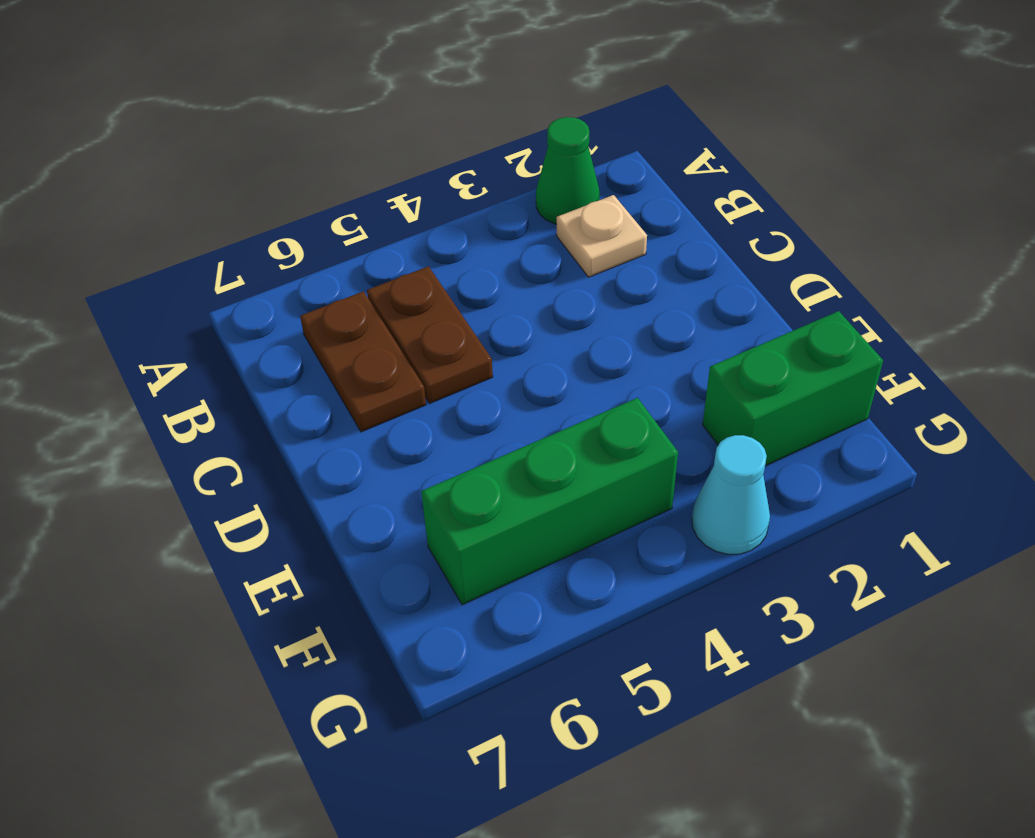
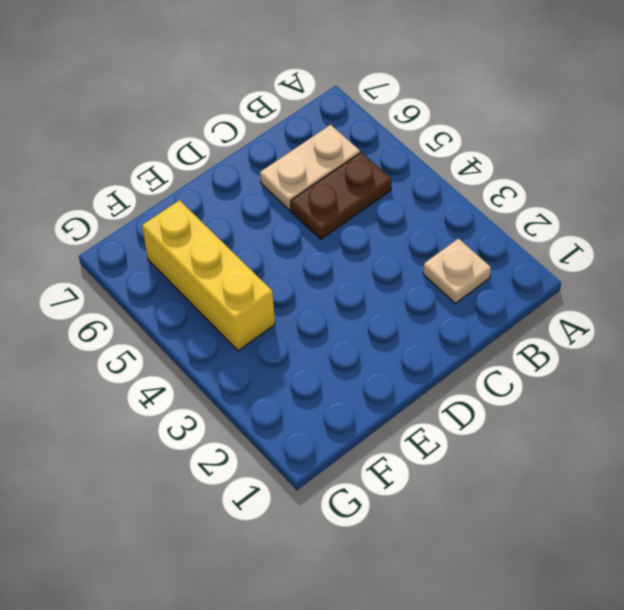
tan plate B6:C6 level 1 -> brown plate B6:C6 level 1
yellow brick F4:F6 level 1 -> green brick F4:F6 level 1
none -> green cone A2 level 1
none -> green brick F1:F2 level 1

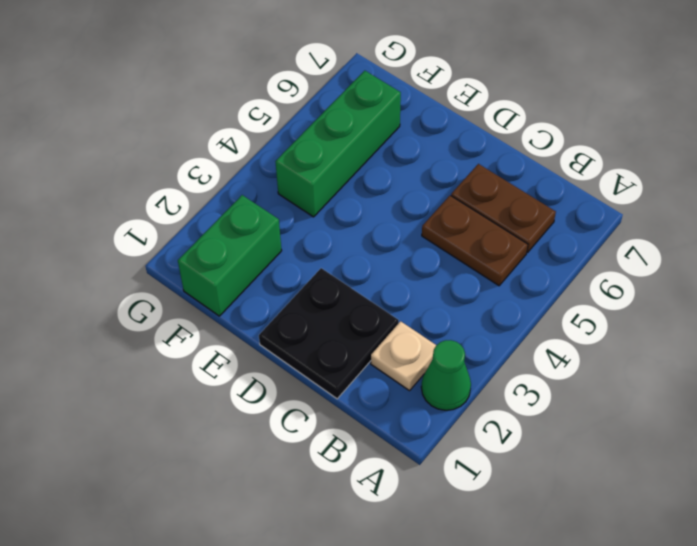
black plate C1:D2 level 1 -> none
none -> cyan cone G3 level 1

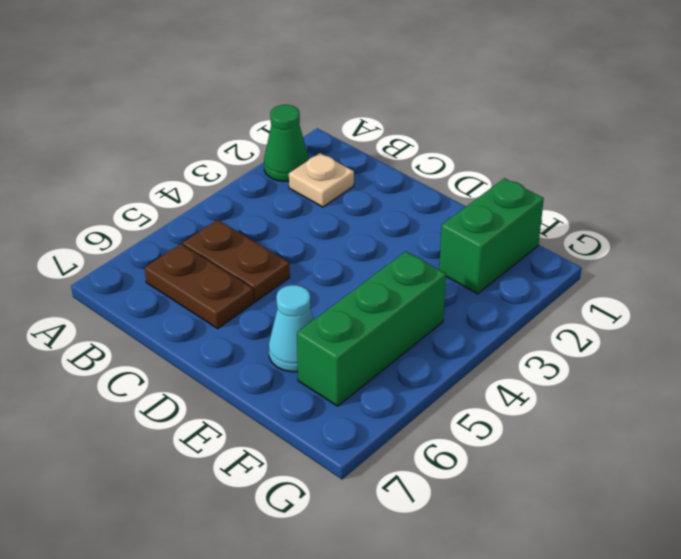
cyan cone E6 level 1 -> cyan cone G3 level 1

